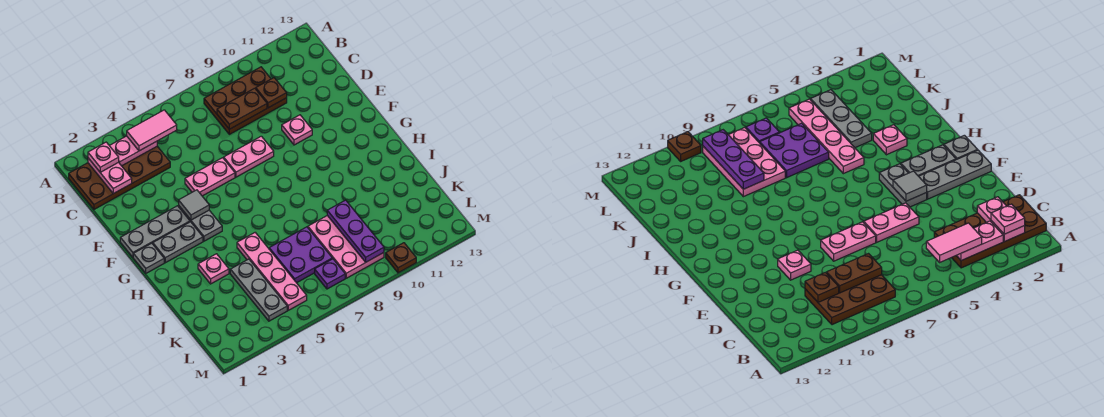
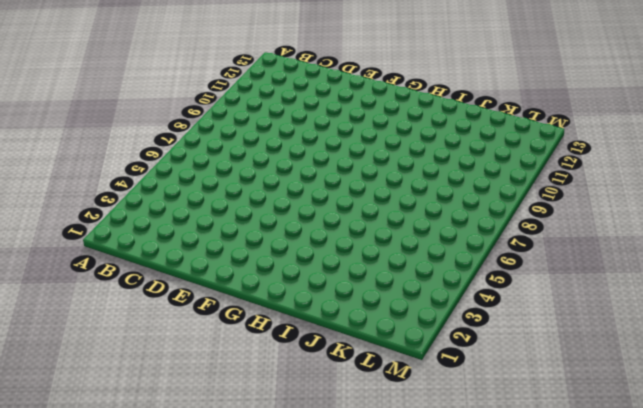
none -> brown plate B1:C4 level 1
none -> brown plate B8:C10 level 1
none -> pink plate E5:E6 level 1

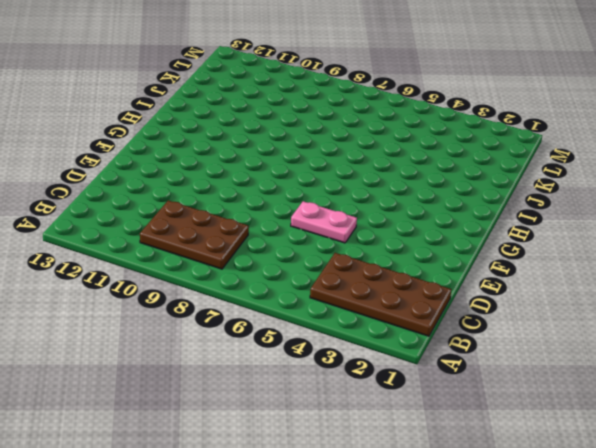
none -> pink plate E7:E8 level 1
none -> pink plate E10 level 1
none -> grey plate F1:F3 level 1

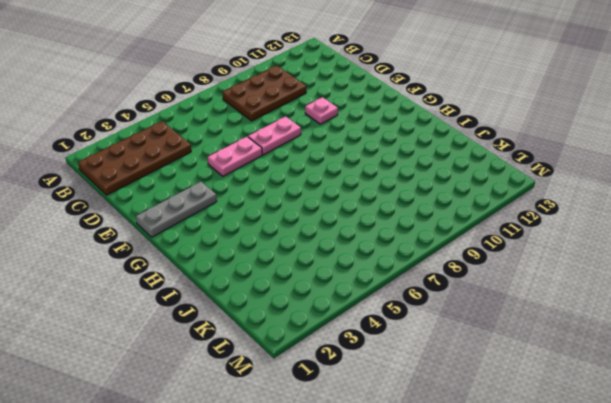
none -> grey plate F4:G4 level 1
none -> grey plate G1 level 1
none -> grey plate G2:G3 level 1

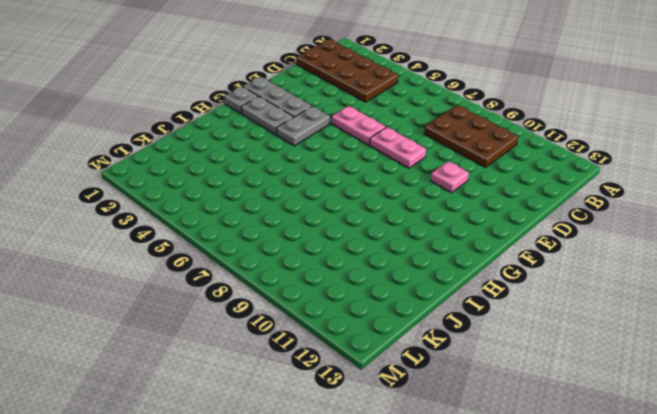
none -> pink plate I3 level 1
none -> pink plate I5:L5 level 1
none -> grey plate J4:L4 level 1

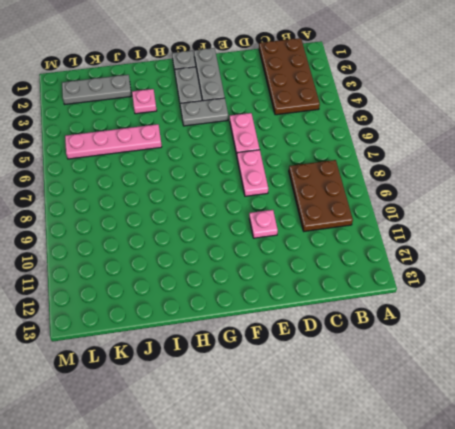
grey plate J2:L2 level 1 -> grey plate J4:L4 level 1
none -> purple plate J6:K7 level 1
none -> pink plate J8:L9 level 1
none -> purple plate L7 level 1

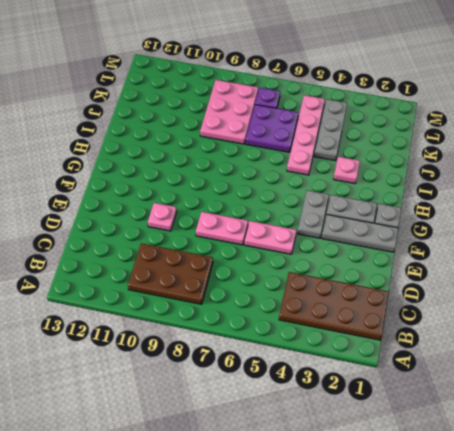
none -> brown plate M10 level 1
none -> pink plate B2:C2 level 2
none -> pink plate B3:B4 level 2

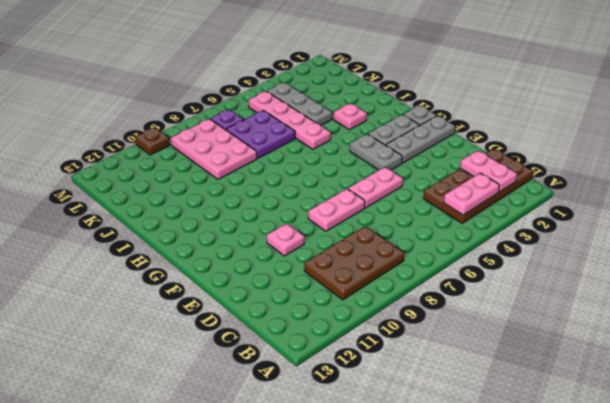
none -> brown plate C8:C9 level 2
none -> brown plate C10 level 2
none -> grey tile F4 level 2

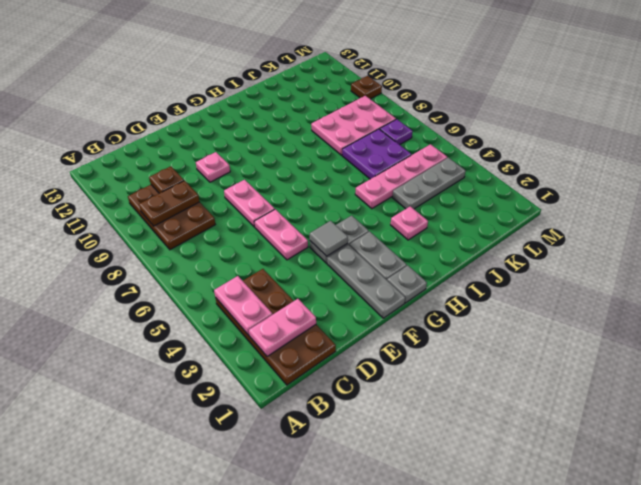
brown plate B9:C9 level 2 -> brown plate C8:C9 level 2
none -> purple plate J9:L9 level 2
none -> pink plate B2 level 3
none -> pink tile B4:B5 level 3

